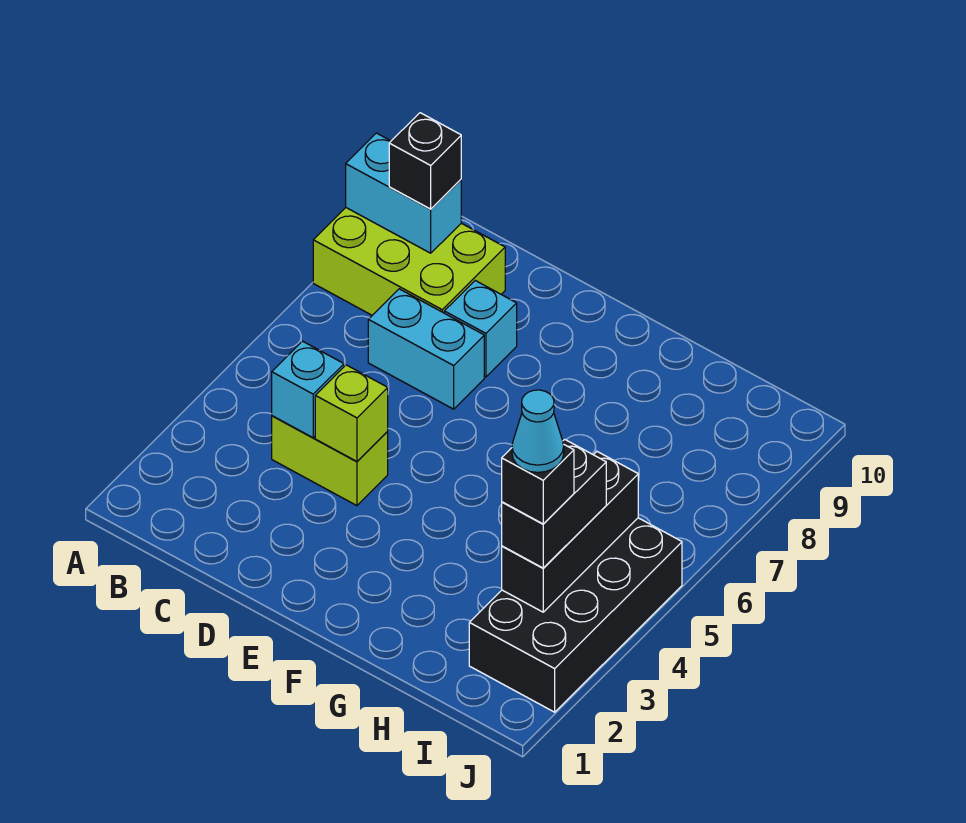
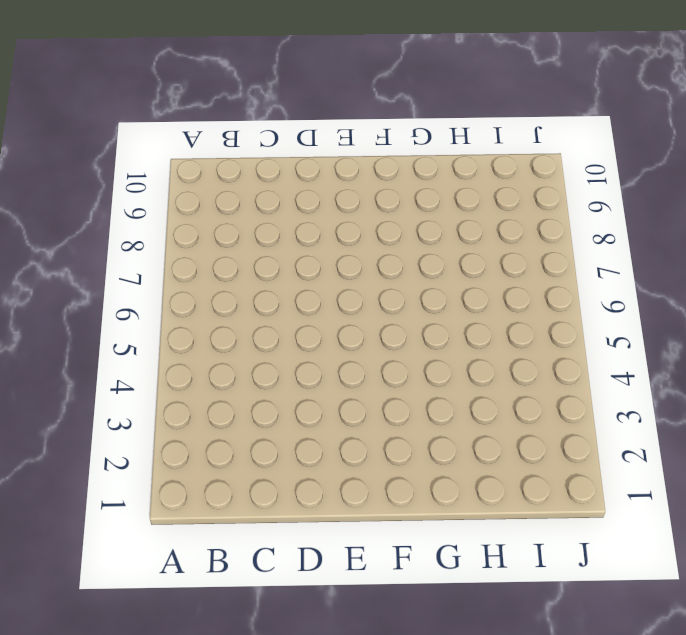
none -> lime brick A8:C9 level 1
none -> lime brick C4:D4 level 1
none -> cyan brick C7:D7 level 1

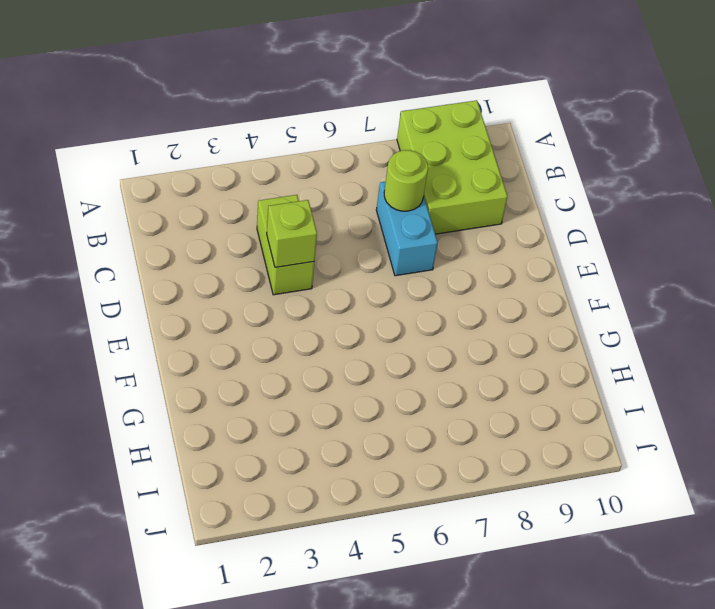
lime round brick C7 level 2 -> none
none -> cyan brick D8 level 1
none -> black brick I2:J5 level 1
none -> cyan brick A9:B9 level 2

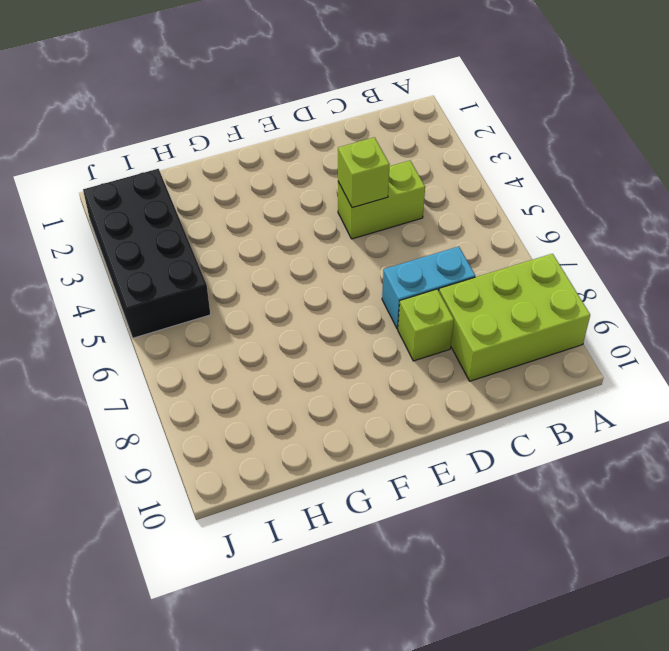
lime brick D8 level 1 -> cyan brick D8 level 1
none -> cyan brick A9:B9 level 2
none -> cyan brick C4 level 2
none -> black brick I3:I5 level 2

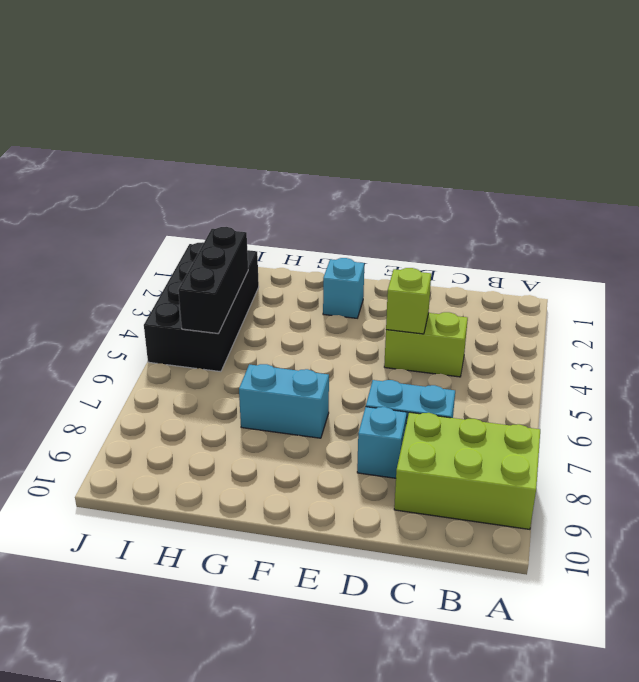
cyan brick F2 level 1 -> cyan brick C4 level 2
cyan brick F7:G7 level 1 -> cyan brick A9:B9 level 2
none -> black brick B9 level 3
none -> black brick I3:I4 level 3
none -> black brick I3 level 4

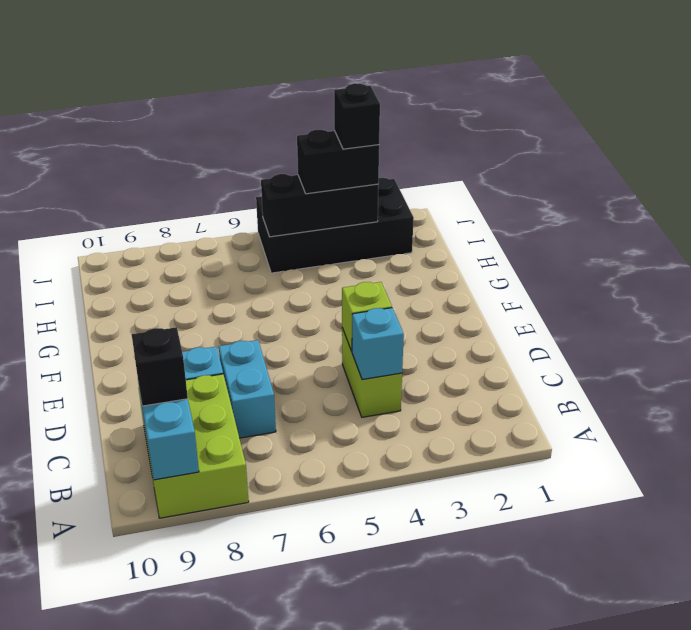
none -> cyan cone I3 level 5

